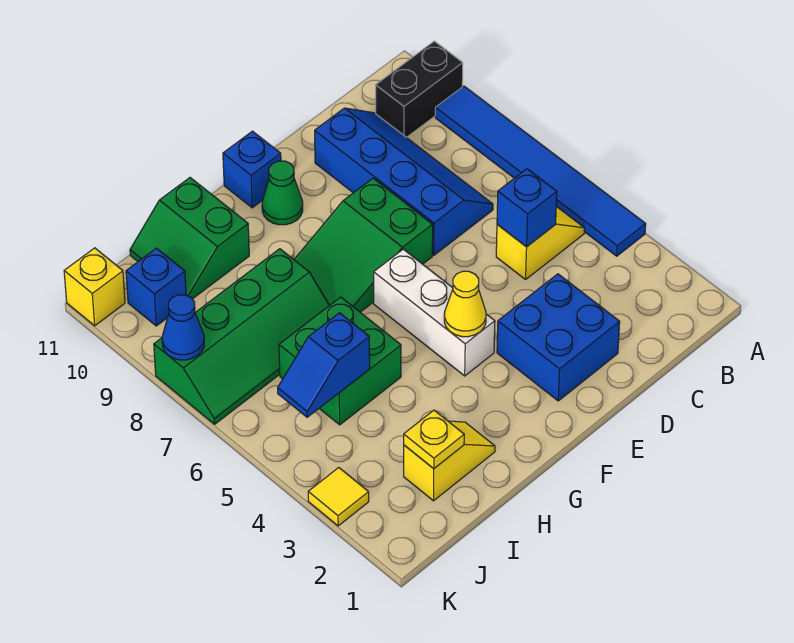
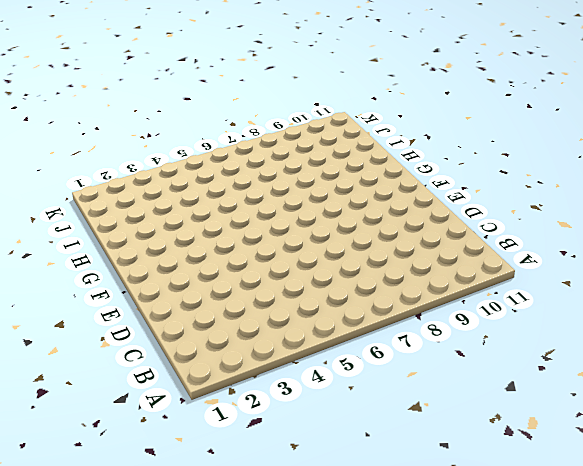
none -> blue tile A4:A9 level 1
none -> black brick A10:B10 level 1
none -> yellow slope B5:C5 level 1 top C

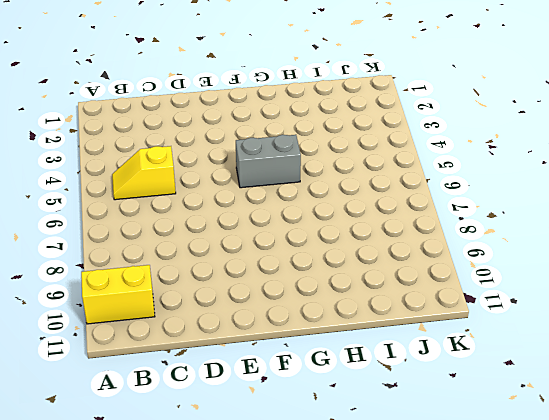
yellow brick A10:B10 level 1 -> black brick A10:B10 level 1
grey brick F5:G5 level 1 -> white brick F4:F6 level 1
none -> blue tile A4:A9 level 1
none -> blue slope C7:D10 level 1 top D
none -> blue brick D2:E3 level 1

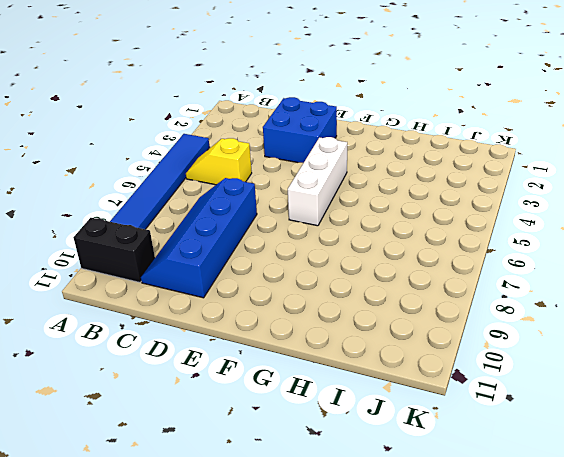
none -> green slope E7:G8 level 1 top E
none -> green cone F10 level 1
none -> blue brick F11 level 1

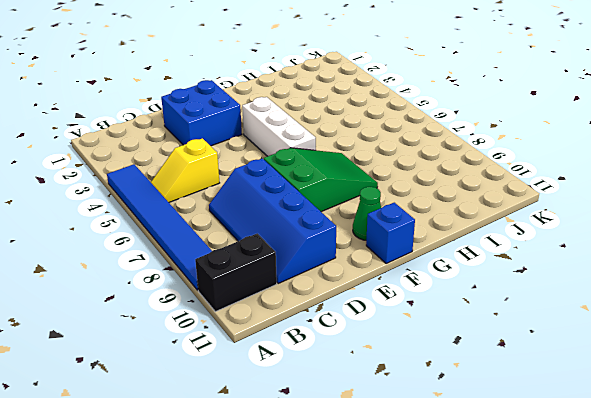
none -> yellow slope H2:I2 level 1 top I
none -> green brick H5:I6 level 1
none -> green slope H7:K8 level 1 top 8

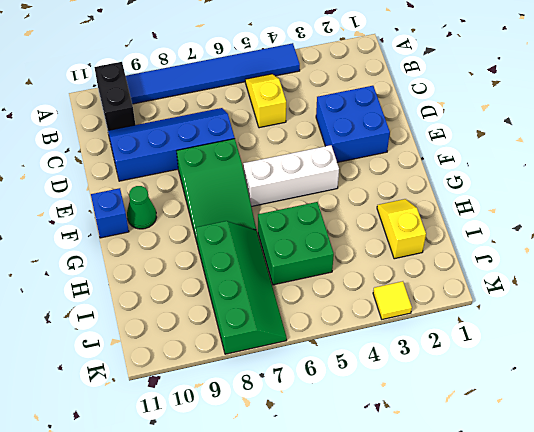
none -> green slope H10:I11 level 1 top H
none -> blue brick J10 level 1
none -> yellow brick K11 level 1

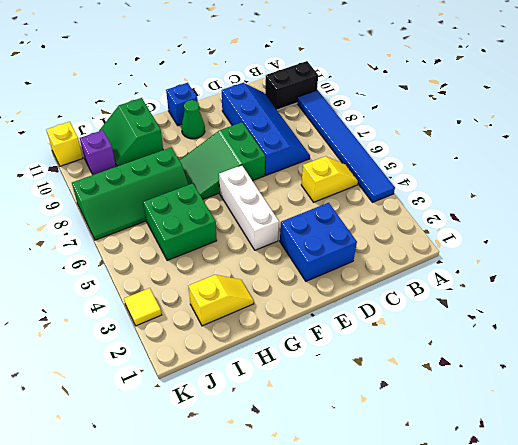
purple brick J10 level 1 -> blue brick J10 level 1
none -> blue brick C5 level 2
none -> yellow cone F4 level 2
none -> yellow plate I2 level 2

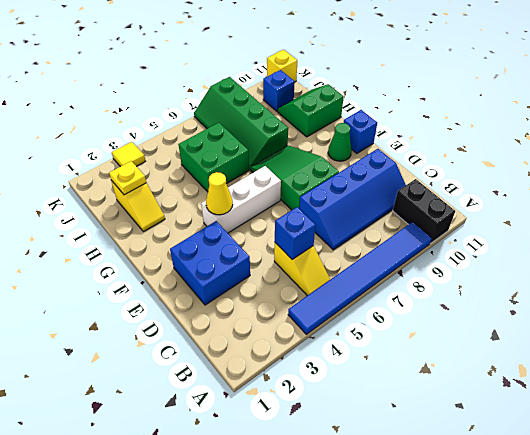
none -> blue slope I5:J5 level 2 top I
none -> blue cone K8 level 2

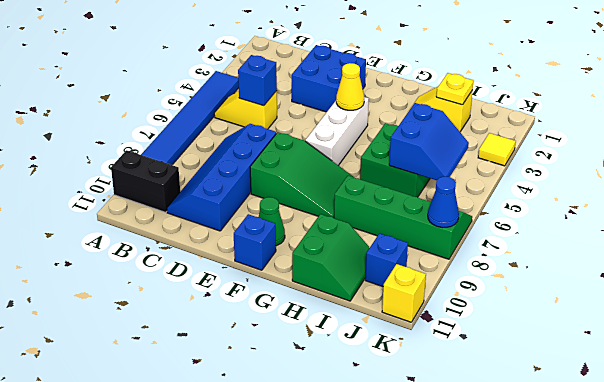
blue slope I5:J6 level 2 top I -> blue slope I5:J5 level 2 top I

